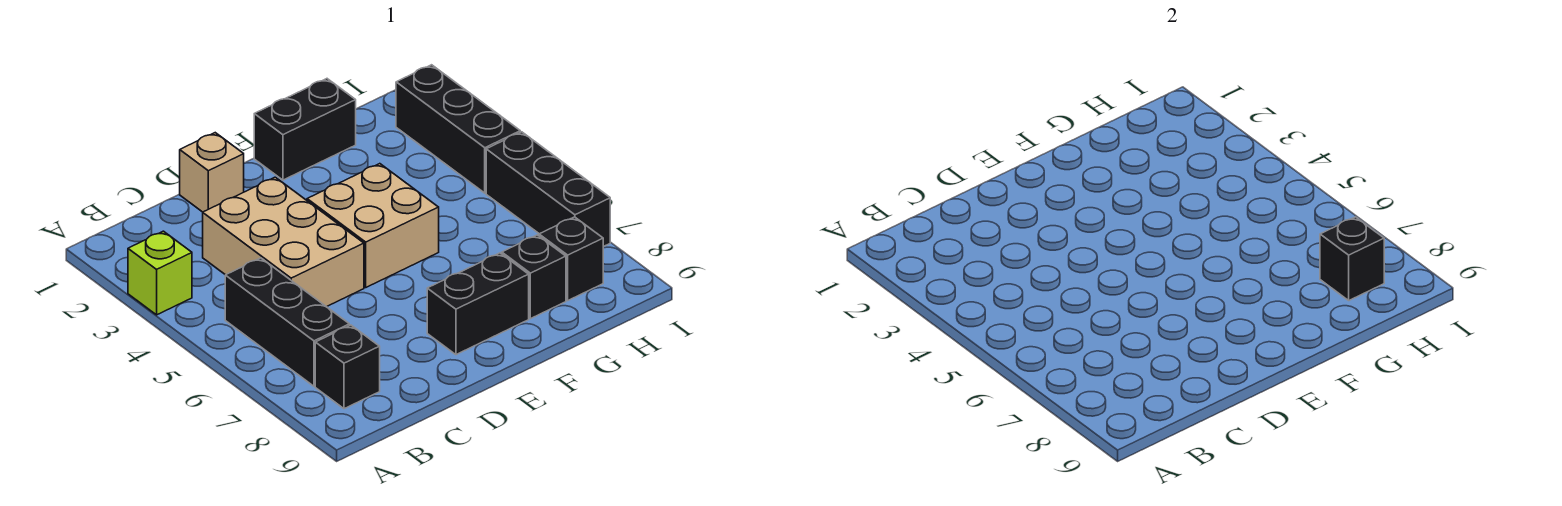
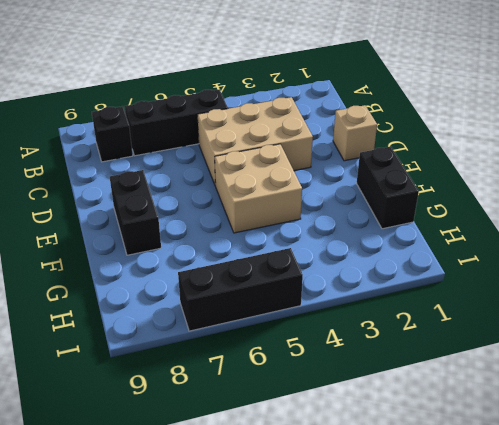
none -> lime brick A3 level 1
none -> black brick G8 level 1
none -> black brick H8 level 1

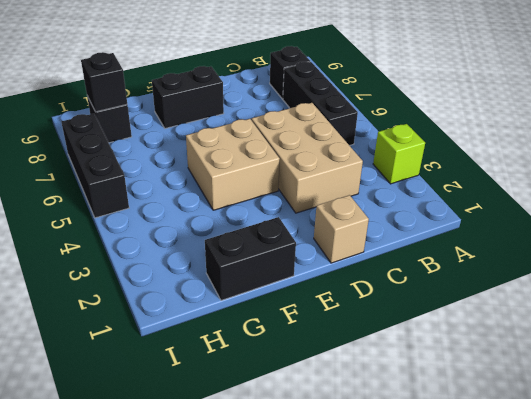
none -> black brick G8 level 1
none -> black brick I2:I4 level 1

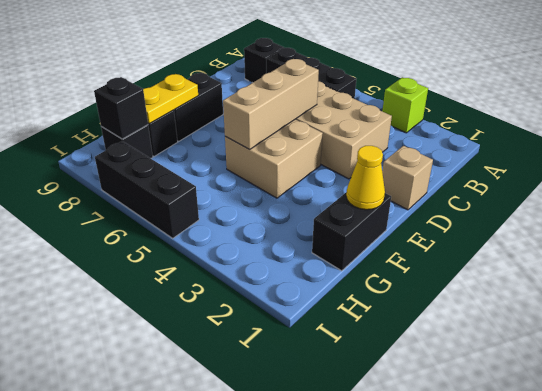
tan brick D5:F5 level 2 -> none
yellow cone F1 level 2 -> none
yellow plate F8:G8 level 2 -> none
none -> black brick I2:I4 level 1

